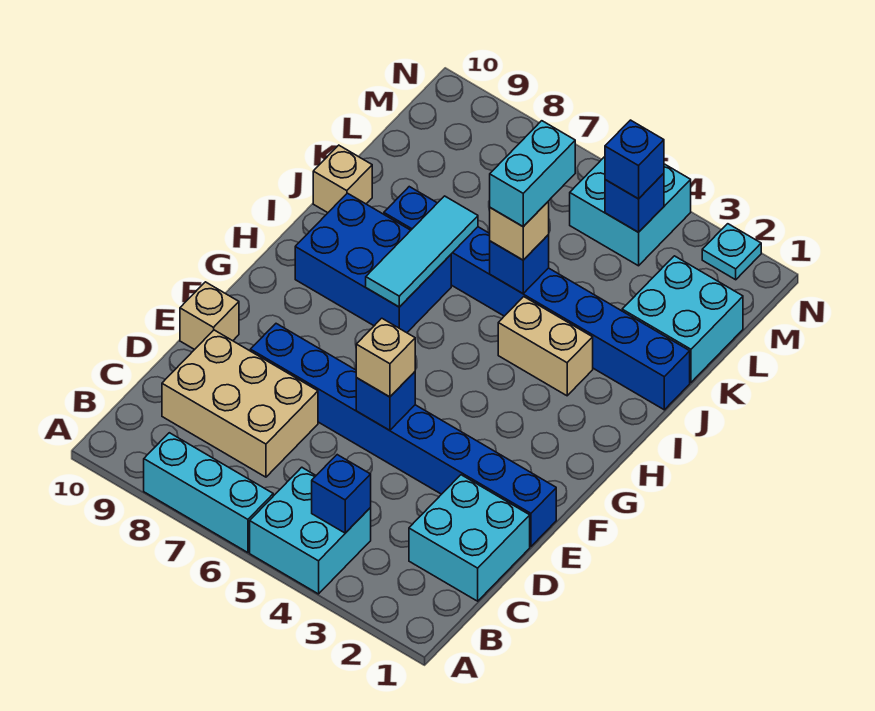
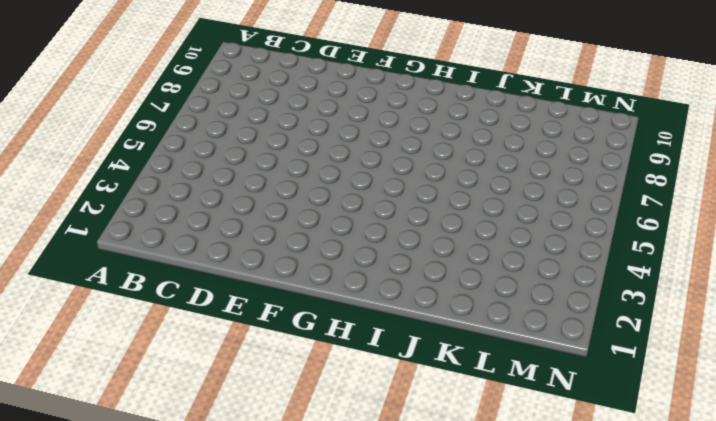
none -> cyan brick A4:B5 level 1
none -> cyan brick A6:A8 level 1
none -> cyan brick C1:D2 level 1

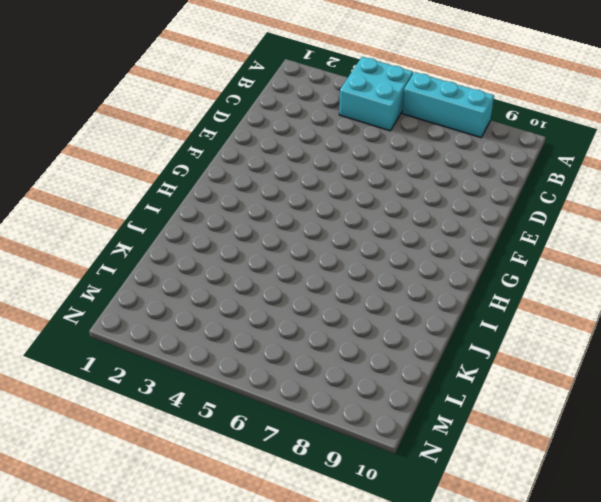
none -> cyan brick C1:D2 level 1
none -> tan brick C7:D9 level 1
none -> blue brick E1:E8 level 1

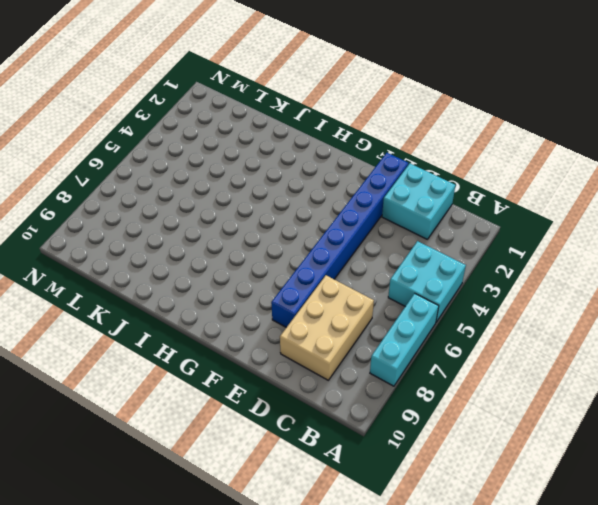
none -> tan brick E10 level 1
none -> blue brick H7:I9 level 1
none -> tan brick I3:I4 level 1

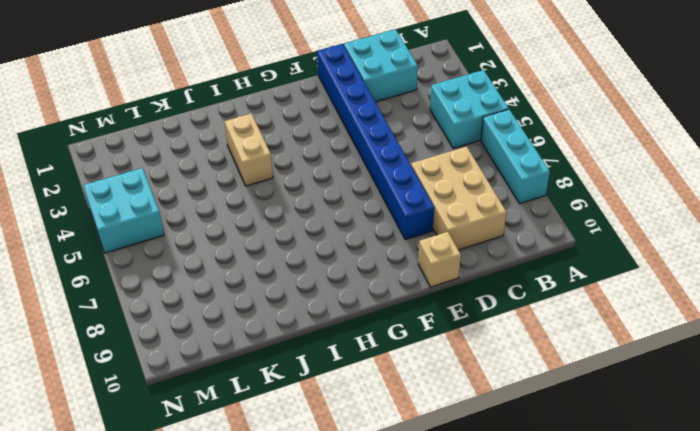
none -> blue brick H7:I9 level 1
none -> blue brick J1:J8 level 1
none -> tan brick J10 level 1

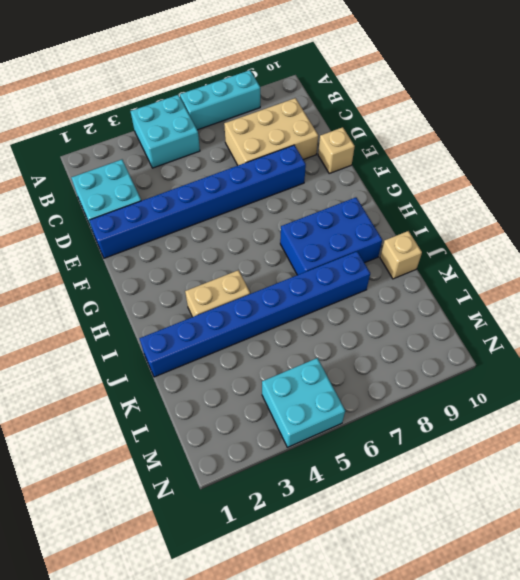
none -> cyan brick K1:L2 level 1
none -> cyan plate N2 level 1
none -> blue brick B4 level 2

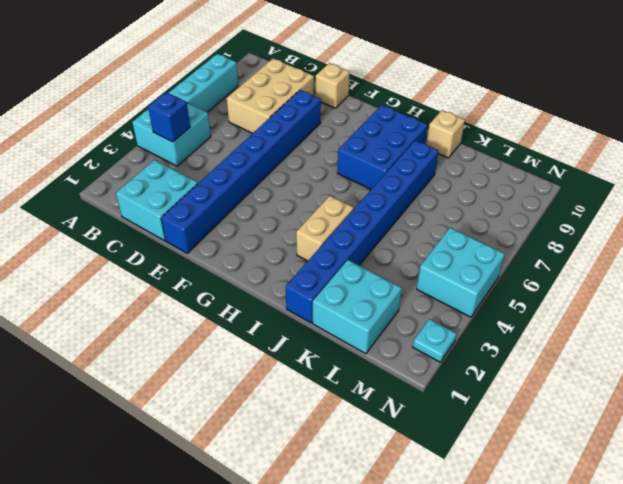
none -> blue brick E5 level 2
none -> cyan tile H7:J7 level 2
none -> blue brick J5 level 2

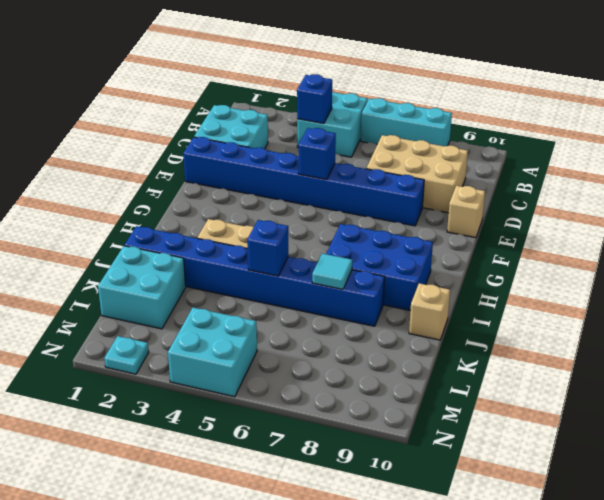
cyan tile J7 level 2 -> cyan tile H7:J7 level 2
none -> blue brick M4 level 2
none -> tan brick E5 level 3
none -> tan brick J5 level 3

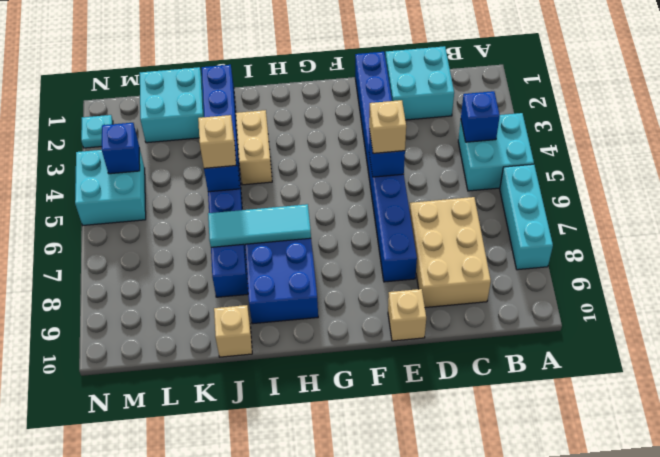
none -> blue brick M4 level 3
none -> cyan brick J5:K5 level 4

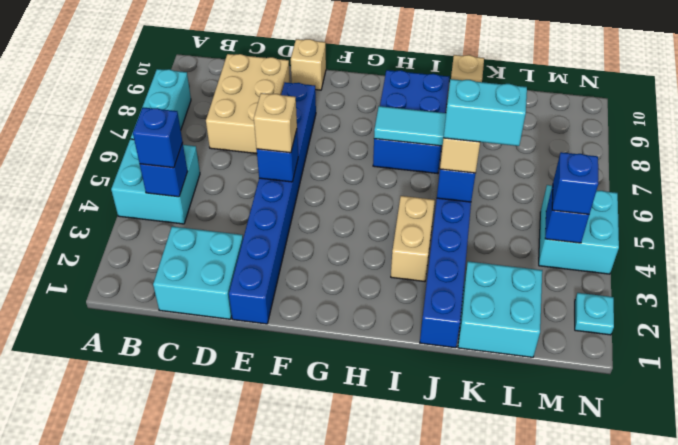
blue brick B4 level 3 -> none

